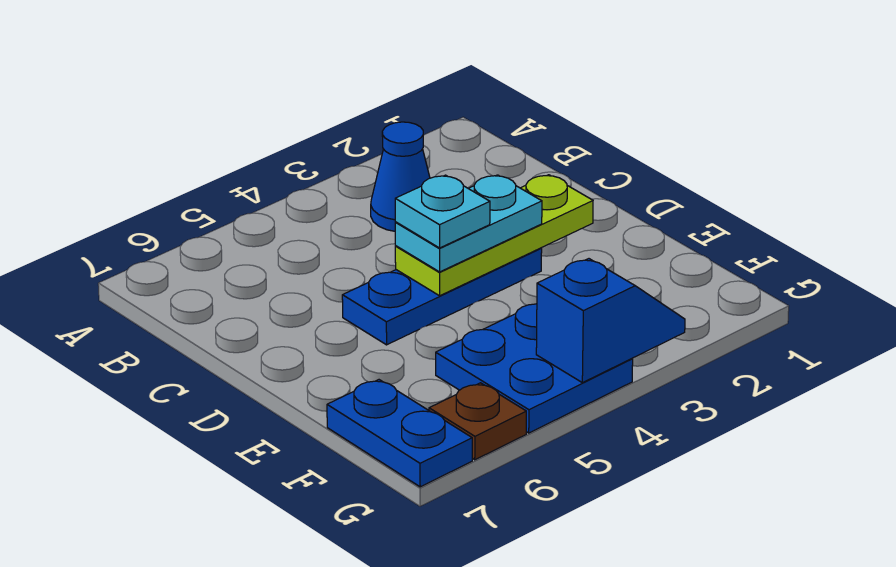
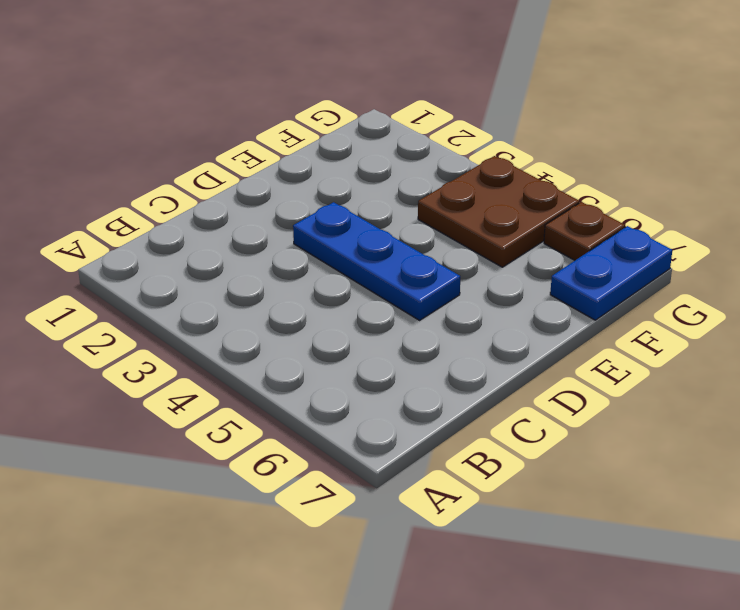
brown plate F4:G5 level 1 -> blue plate F4:G5 level 1
none -> blue cone B3 level 1
none -> lime plate D2:D4 level 2

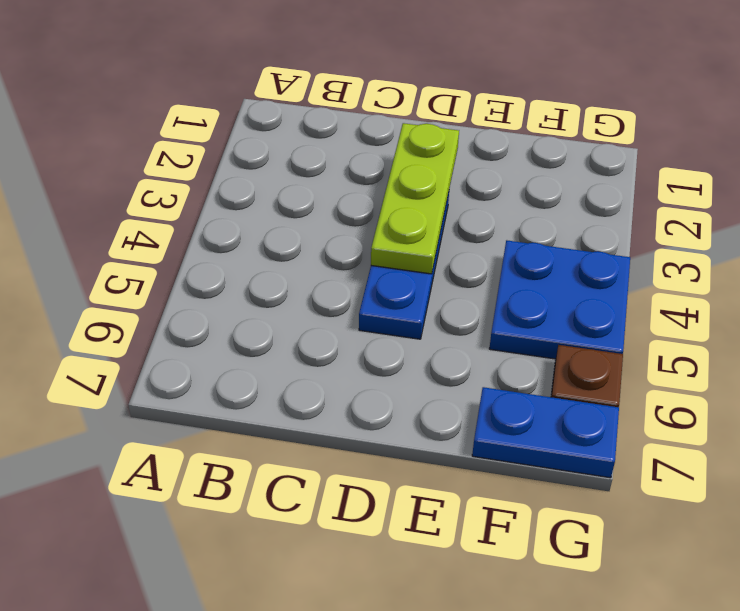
none -> blue cone B3 level 1
none -> blue slope G3:G4 level 2 top 4

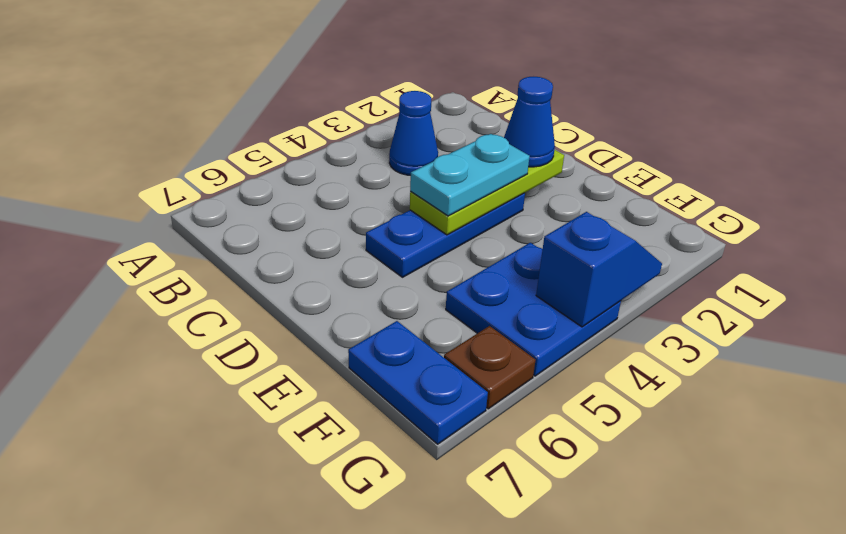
blue cone D2 level 3 -> none
none -> cyan plate D4 level 4

